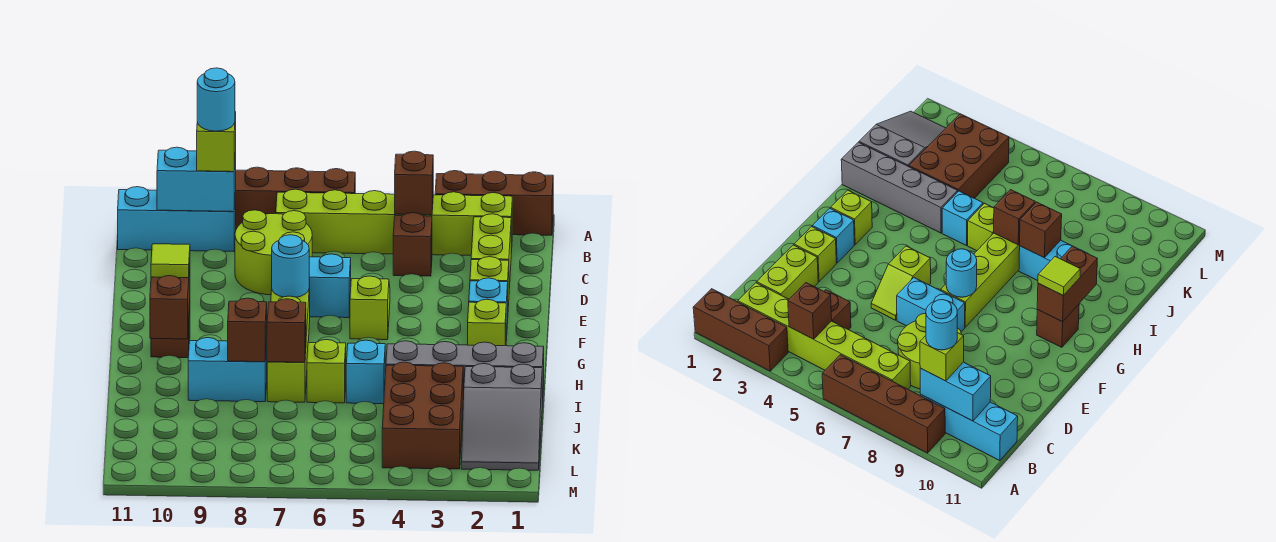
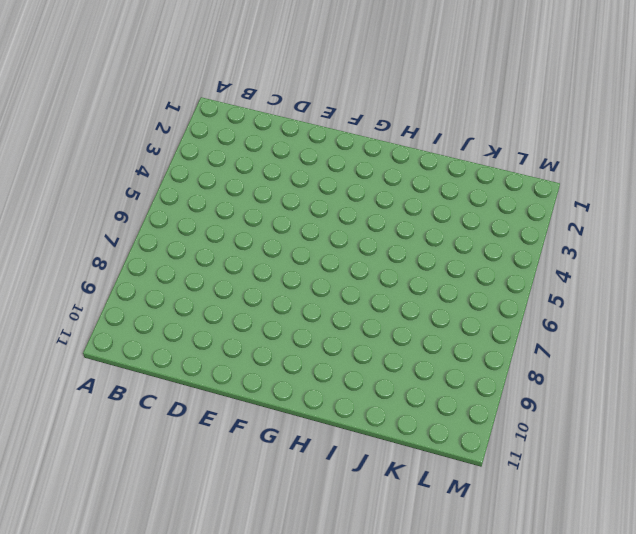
none -> brown brick A1:A3 level 1
none -> brown brick A6:A9 level 1
none -> lime brick B2:B7 level 1

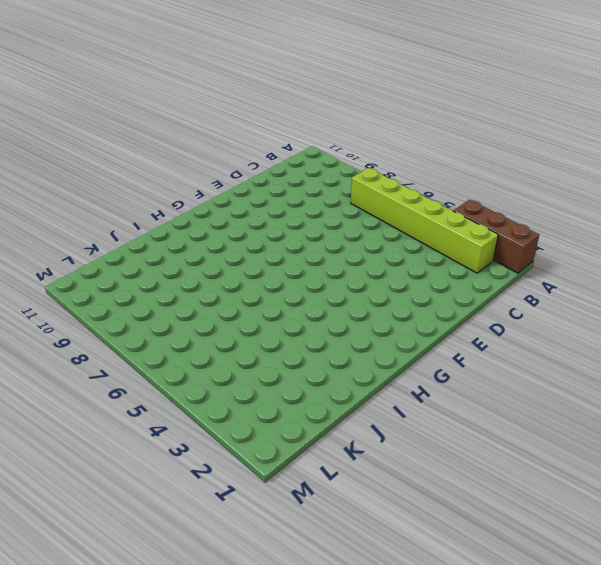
none -> brown brick A6:A9 level 1
none -> cyan brick B9:B11 level 1
none -> lime brick C2:D2 level 1

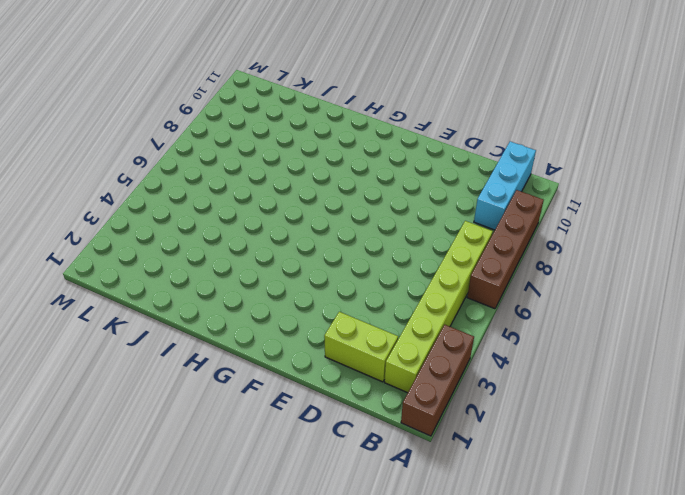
none -> brown brick C4 level 1
none -> lime round brick C7:D8 level 1
none -> lime brick E2 level 1

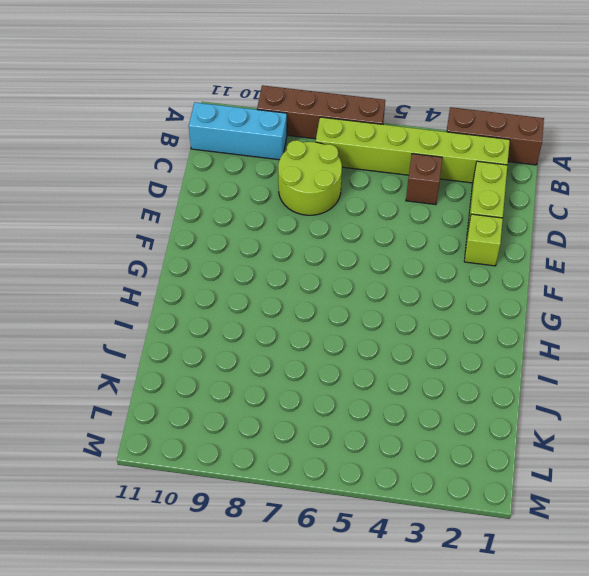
none -> lime slope E5:F5 level 1 top F
none -> cyan brick E6:E7 level 1
none -> cyan brick F2 level 1

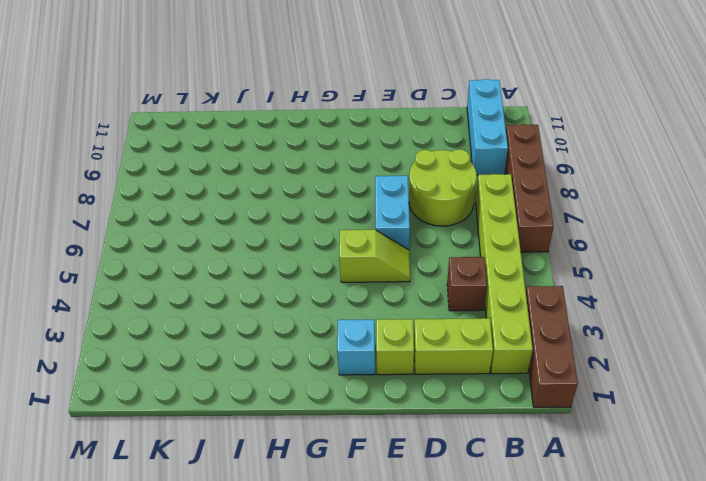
none -> lime brick F7:I7 level 1
none -> lime brick G2 level 1
none -> brown brick G10 level 1

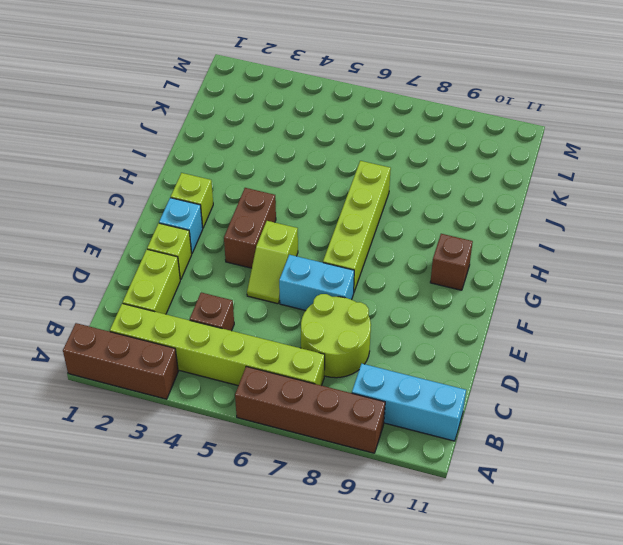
brown brick F4:G4 level 1 -> brown brick G10:H10 level 2
none -> grey brick I1:I4 level 1
none -> cyan brick I5 level 1
none -> lime brick I6 level 1

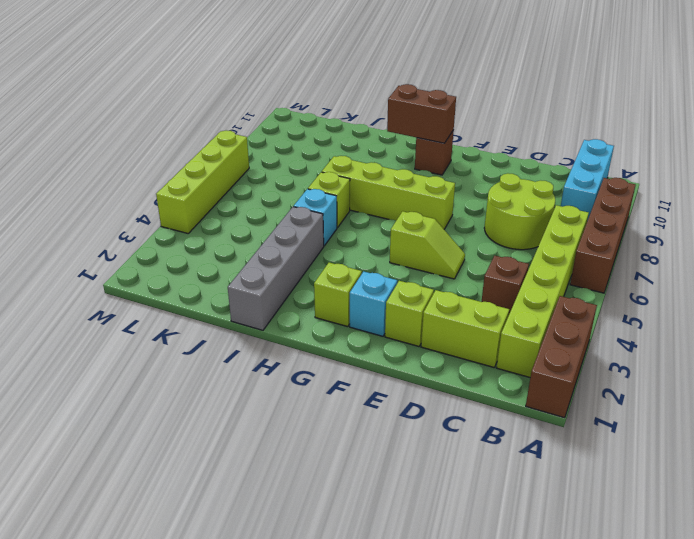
lime brick M4:M7 level 1 -> none
none -> cyan brick E6:E7 level 1
none -> cyan brick I8:I9 level 1
none -> grey slope J1:L2 level 1 top J

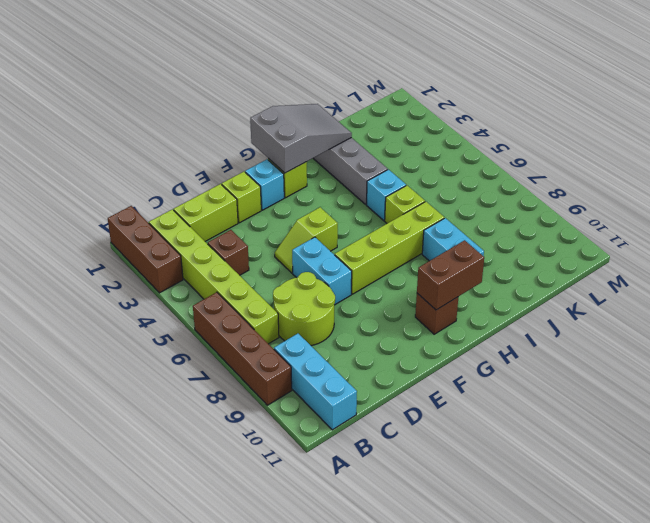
grey slope G1:I2 level 2 top G -> grey slope J1:L2 level 1 top J
none -> brown brick J3:L4 level 1
none -> brown brick B4 level 2
none -> cyan brick B9:B10 level 2

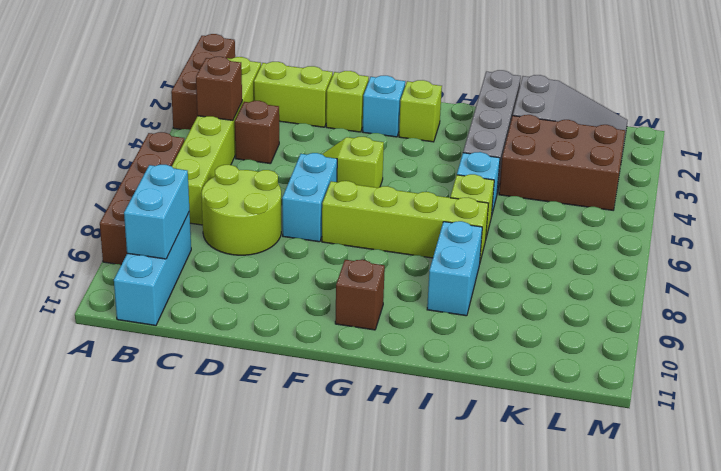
none -> cyan round brick F7 level 2
none -> brown brick G10:H10 level 2
none -> brown brick I7 level 2

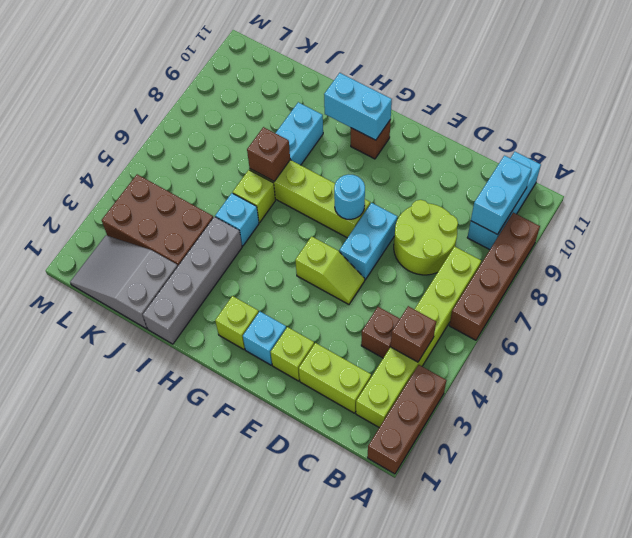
cyan brick G10:H10 level 2 -> brown brick G10:H10 level 2
none -> brown brick I8 level 2
none -> lime brick B9 level 3
none -> lime tile G10 level 3

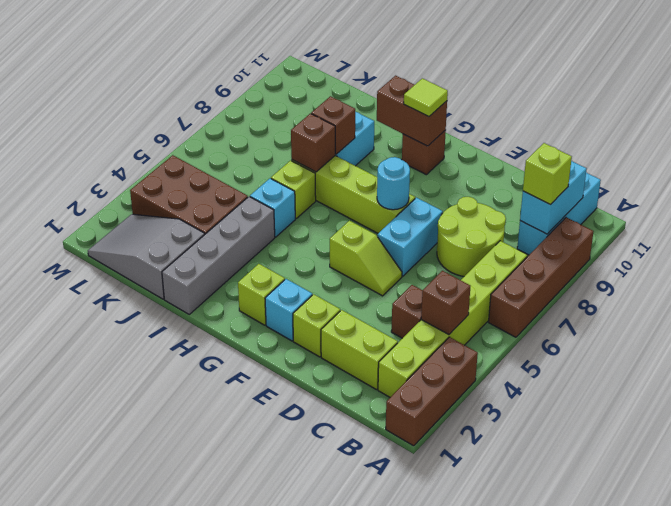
none -> cyan round brick B9 level 4

